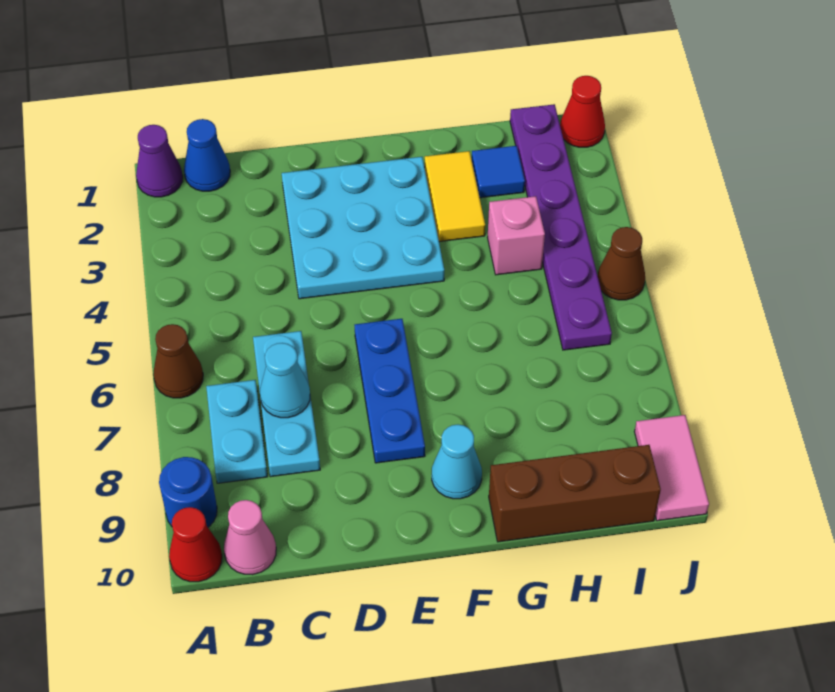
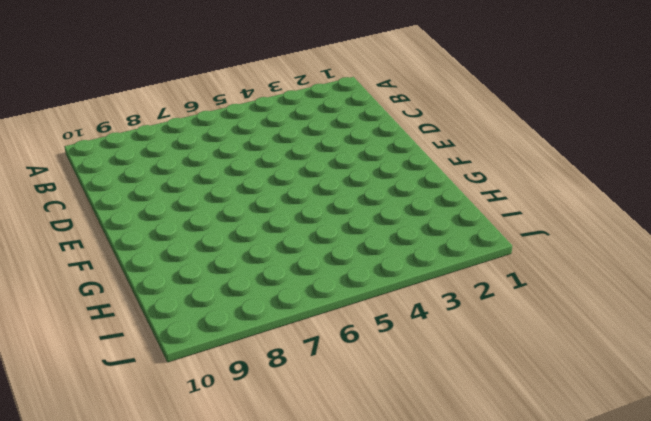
none -> purple cone A1 level 1
none -> brown cone A6 level 1
none -> blue round brick A9 level 1

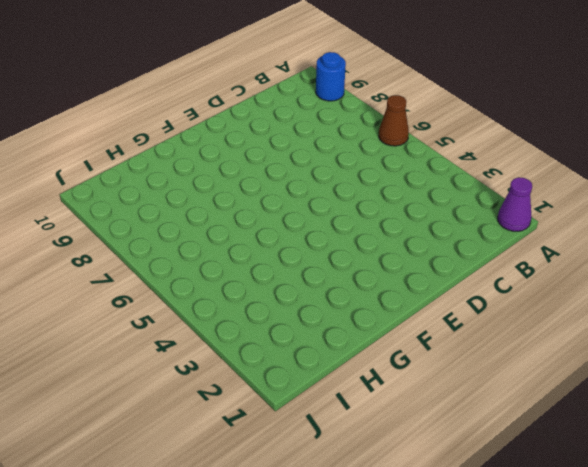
none -> red cone A10 level 1
none -> blue cone B1 level 1
none -> cyan plate B7:B8 level 1

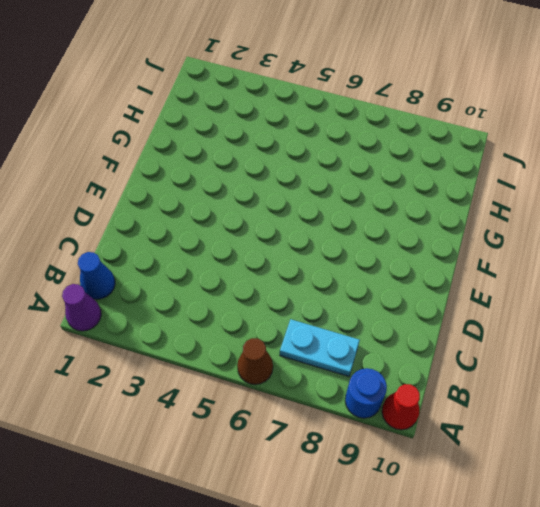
none -> pink cone B10 level 1
none -> cyan plate C6:C8 level 1
none -> cyan plate D2:F4 level 1

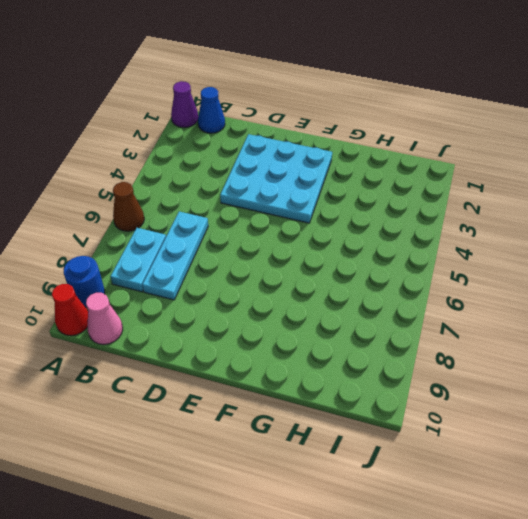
none -> blue plate E6:E8 level 1
none -> cyan cone F9 level 1
none -> yellow tile G2:G3 level 1

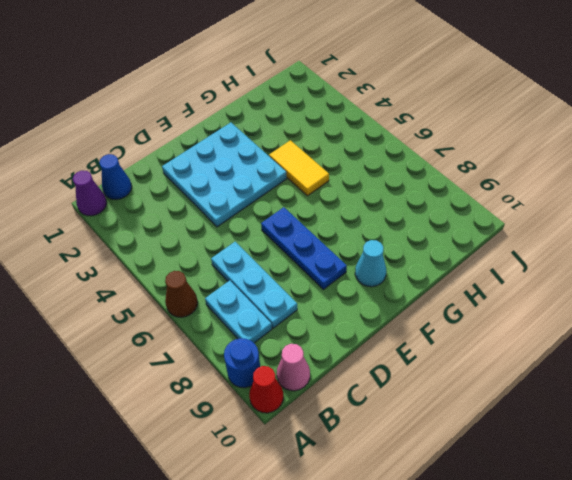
yellow tile G4:G5 level 1 -> yellow tile G2:G3 level 1
none -> brown brick G10:I10 level 1
none -> blue tile H2 level 1
none -> pink brick H4 level 1

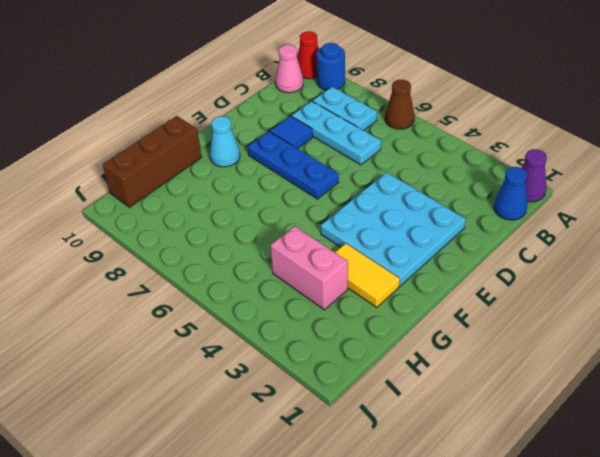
blue tile D8 level 1 -> blue tile H2 level 1
pink brick H3:H4 level 1 -> pink brick H4 level 1
none -> purple plate I1:I6 level 1
none -> red cone J1 level 1
none -> brown cone J5 level 1

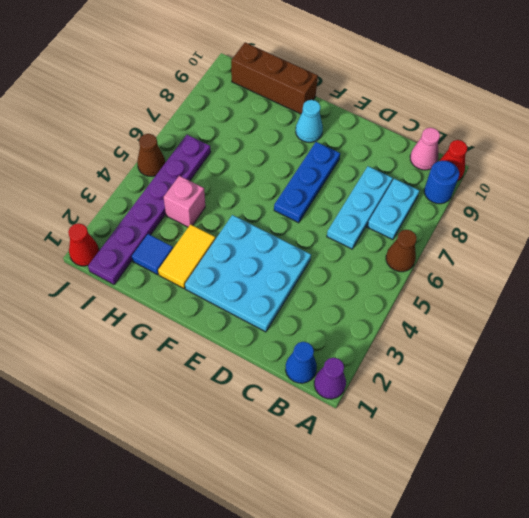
none -> pink tile J9:J10 level 1
none -> cyan cone C7 level 2

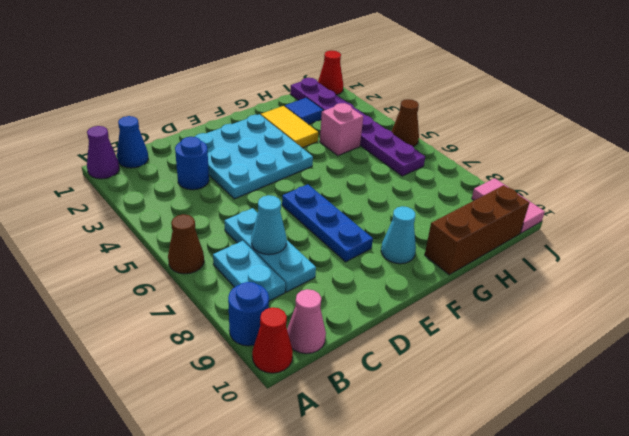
blue round brick C3 level 1 -> none

